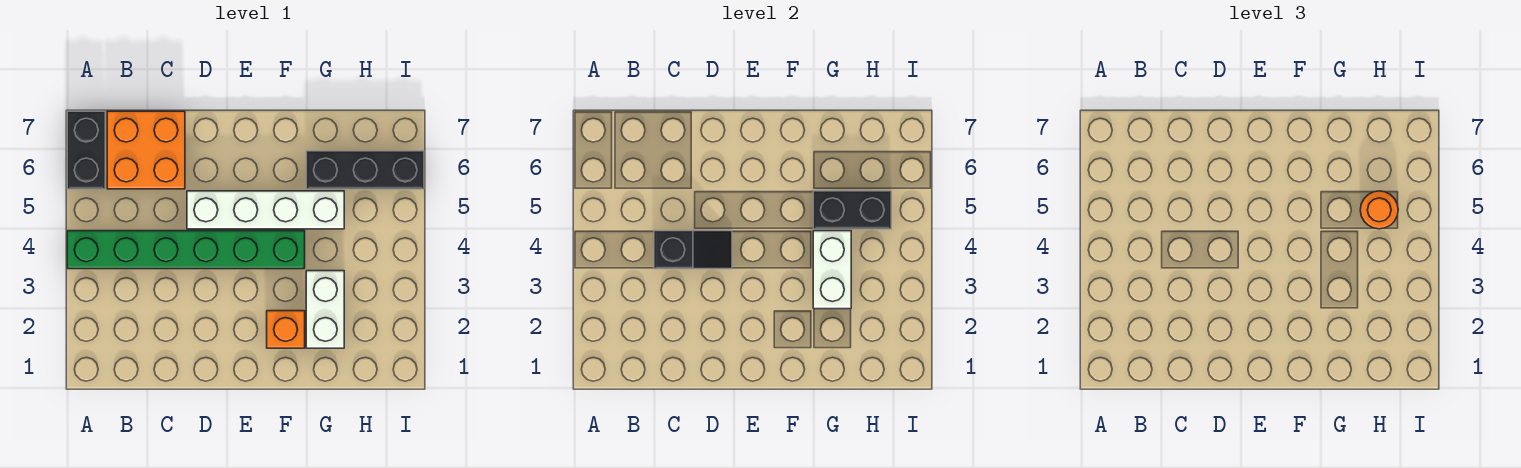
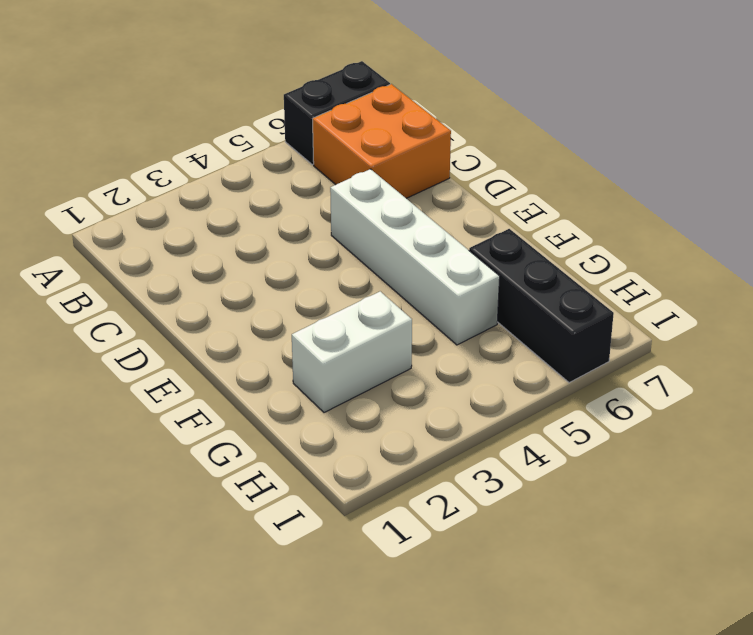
none -> green brick A4:F4 level 1
none -> orange brick F2 level 1

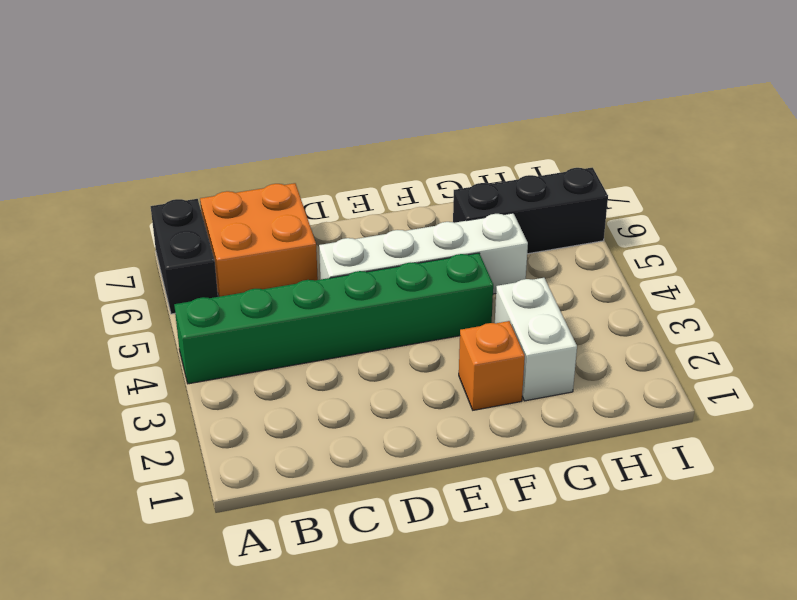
none -> black slope C4:D4 level 2 top C
none -> white brick G3:G4 level 2

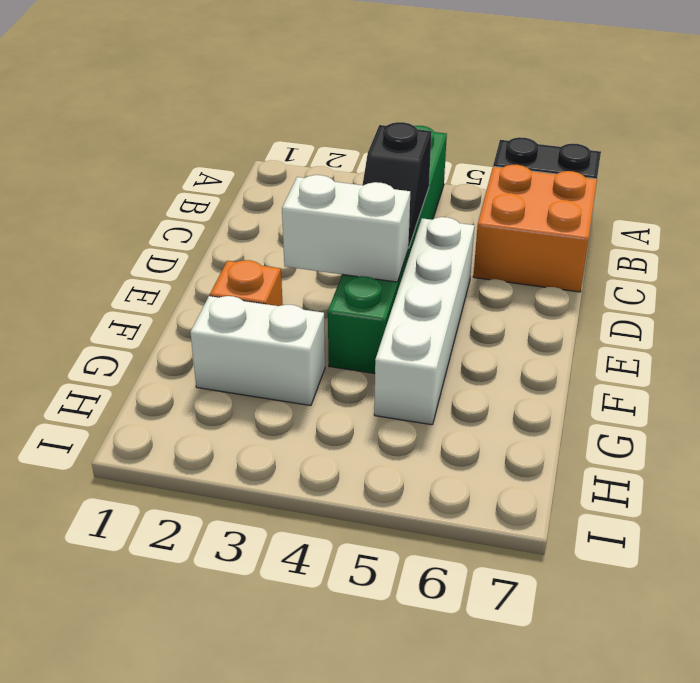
white brick E3:E4 level 2 -> white brick G3:G4 level 2
none -> black brick G6:I6 level 1
none -> black brick G5:H5 level 2

